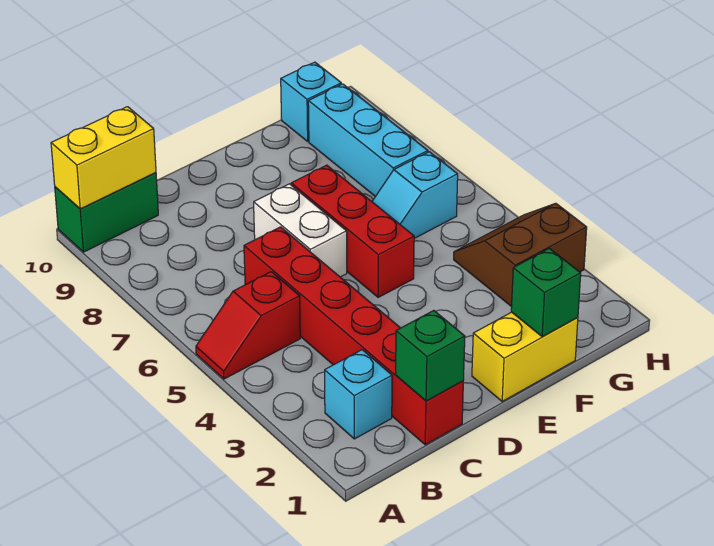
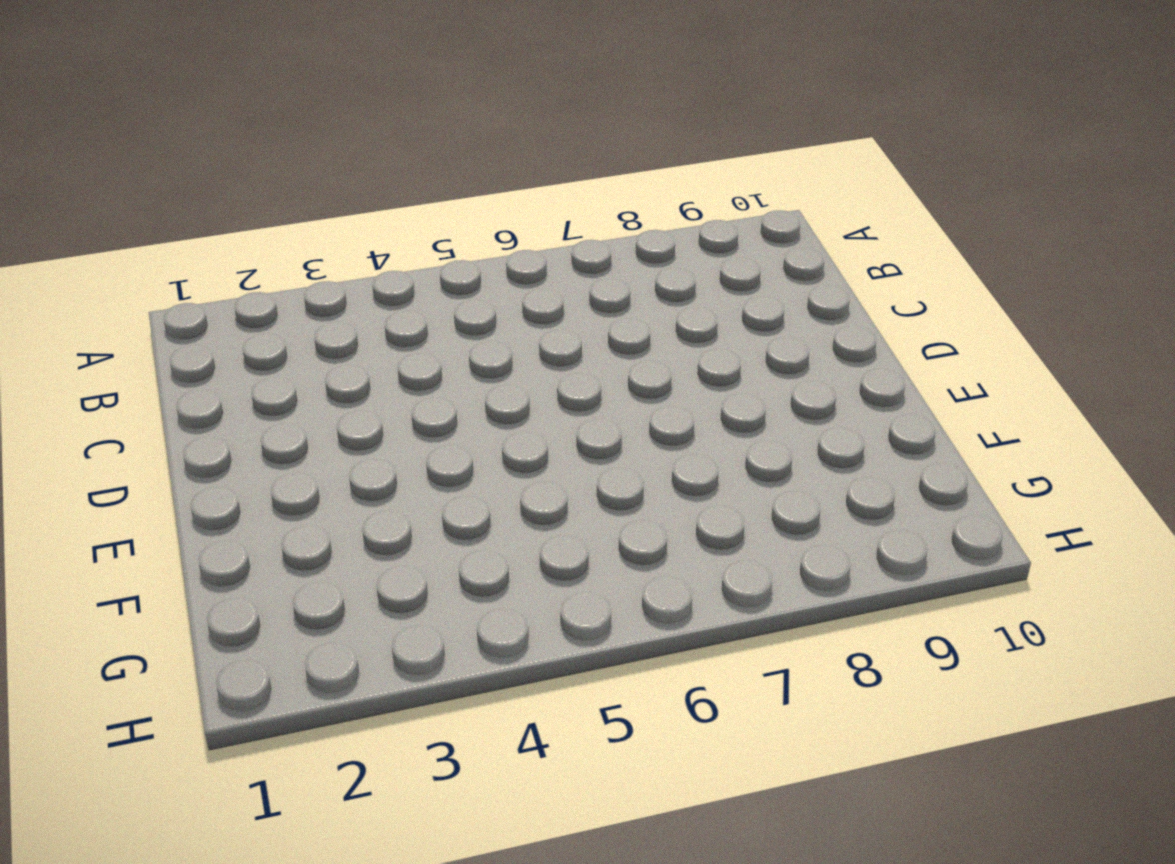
none -> red slope A5:B5 level 1 top B
none -> green brick A10:B10 level 1
none -> cyan brick B2 level 1

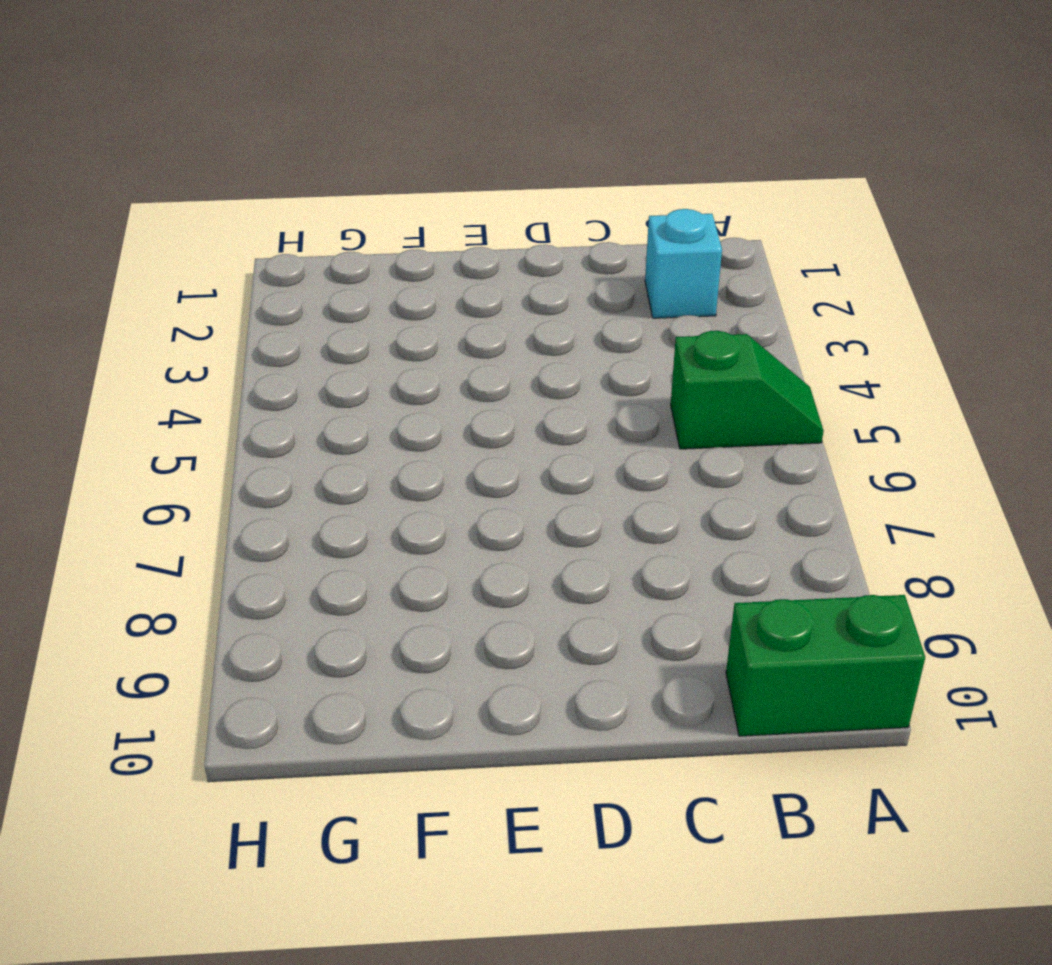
green slope A5:B5 level 1 top B -> red slope A5:B5 level 1 top B
none -> red brick C1:C6 level 1
none -> white brick D6:D7 level 1
none -> yellow brick E1:F1 level 1

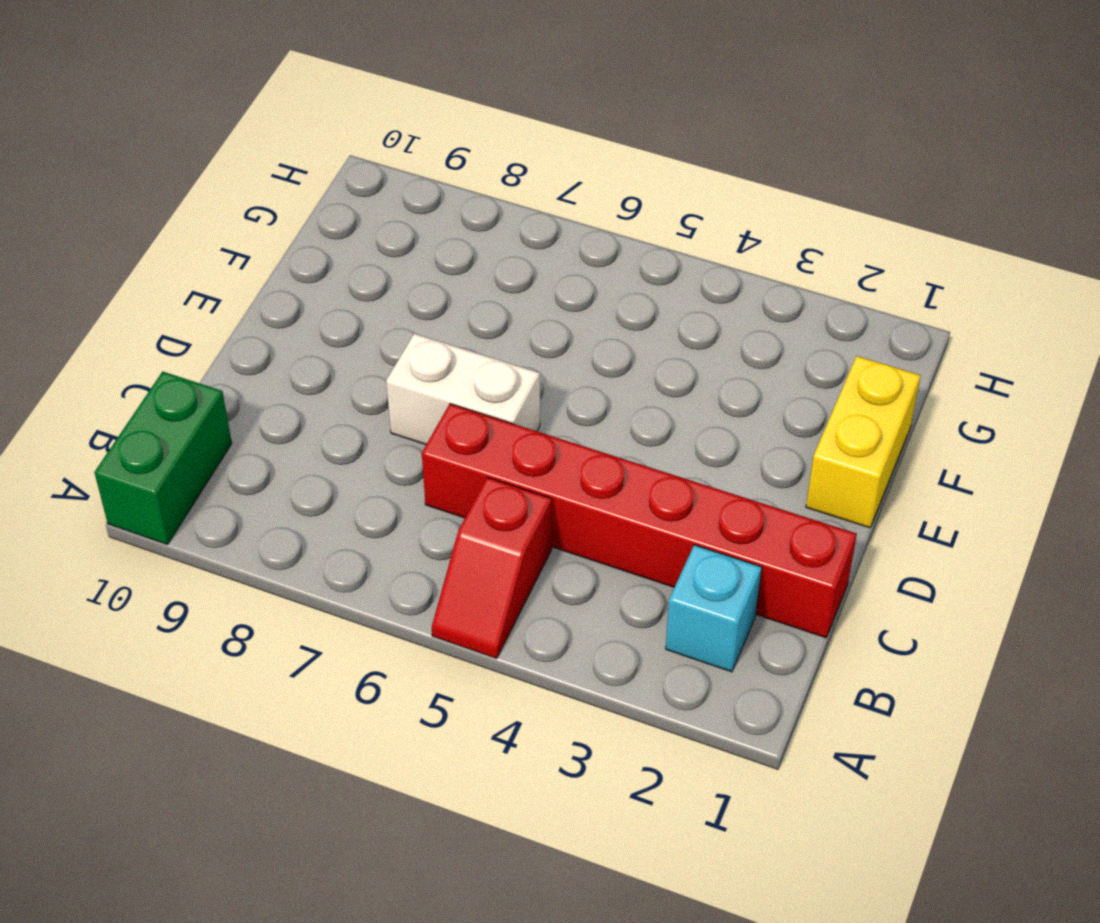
none -> red brick E5:E7 level 1
none -> cyan slope F6:G6 level 1 top G
none -> brown slope G3:H4 level 1 top 3

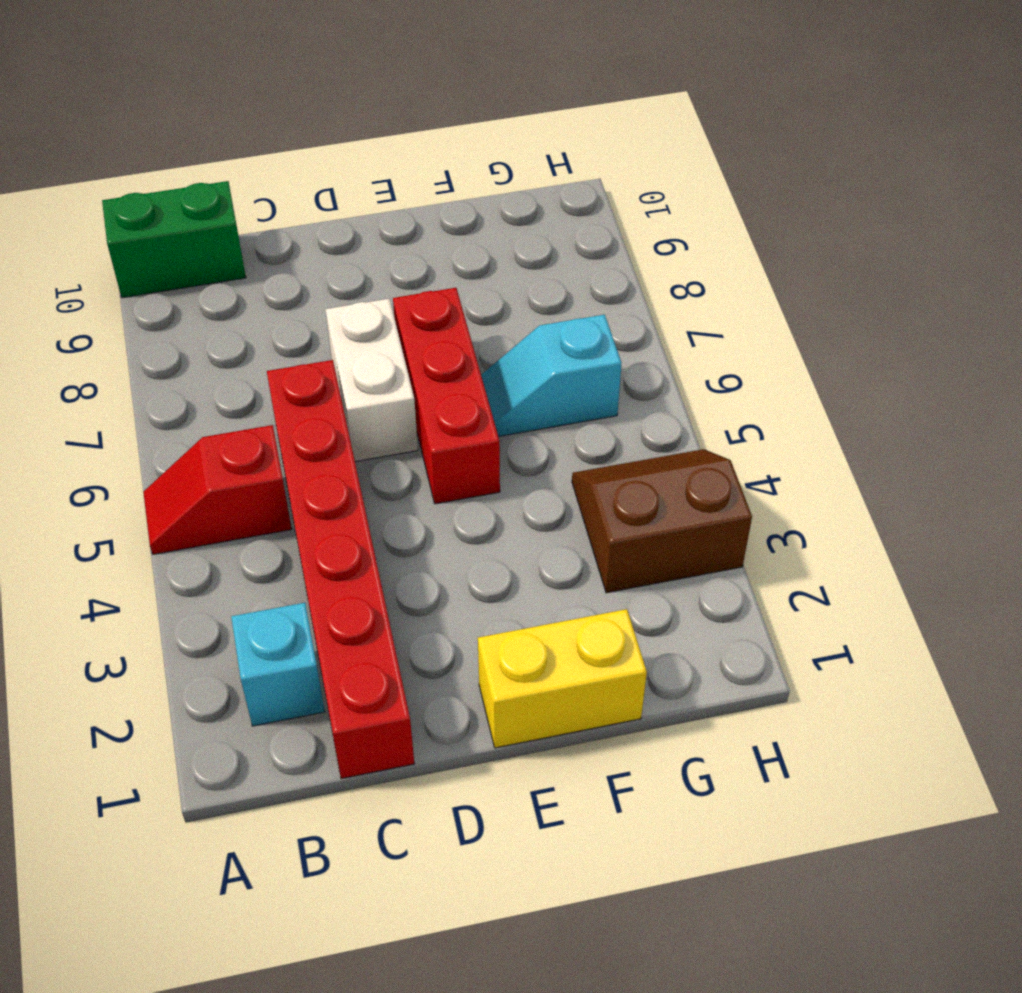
none -> cyan brick G7:G9 level 1
none -> cyan brick G10 level 1
none -> yellow brick A10:B10 level 2

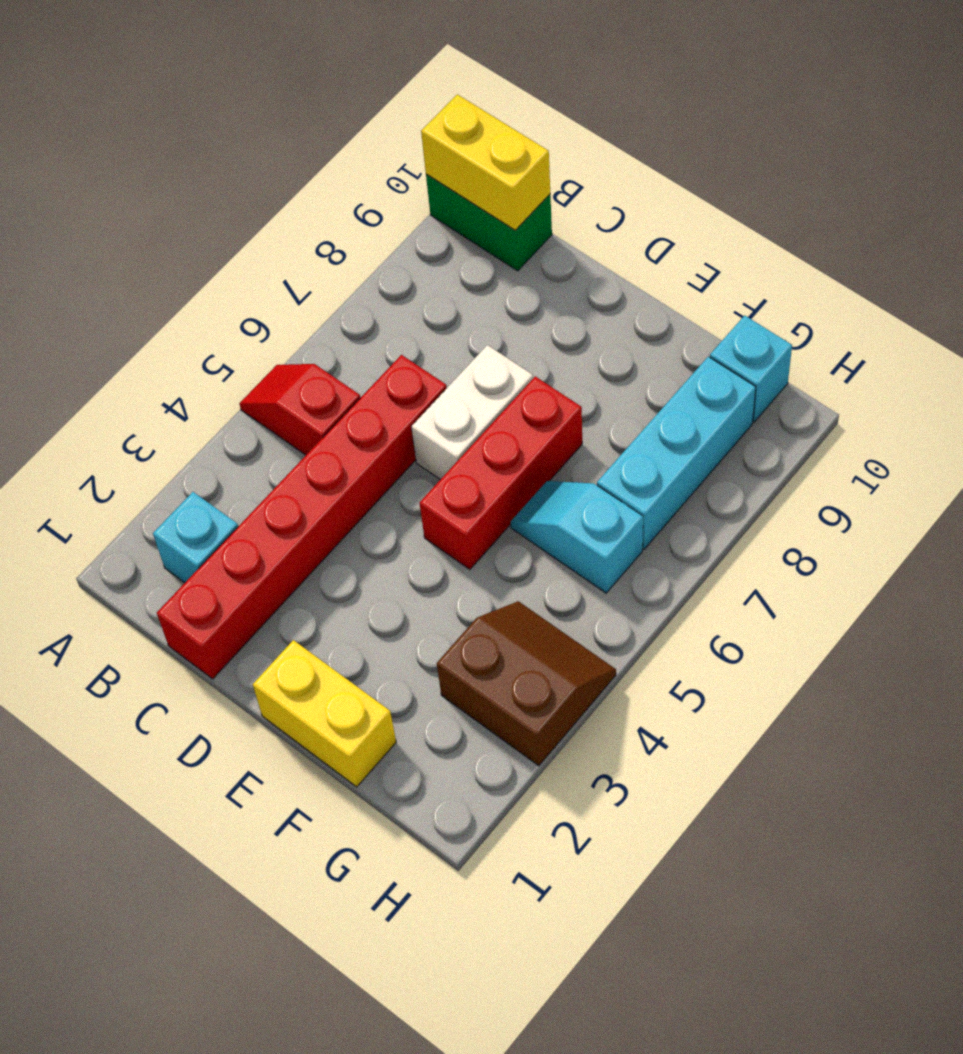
none -> green brick C1 level 2
none -> green brick F1 level 2

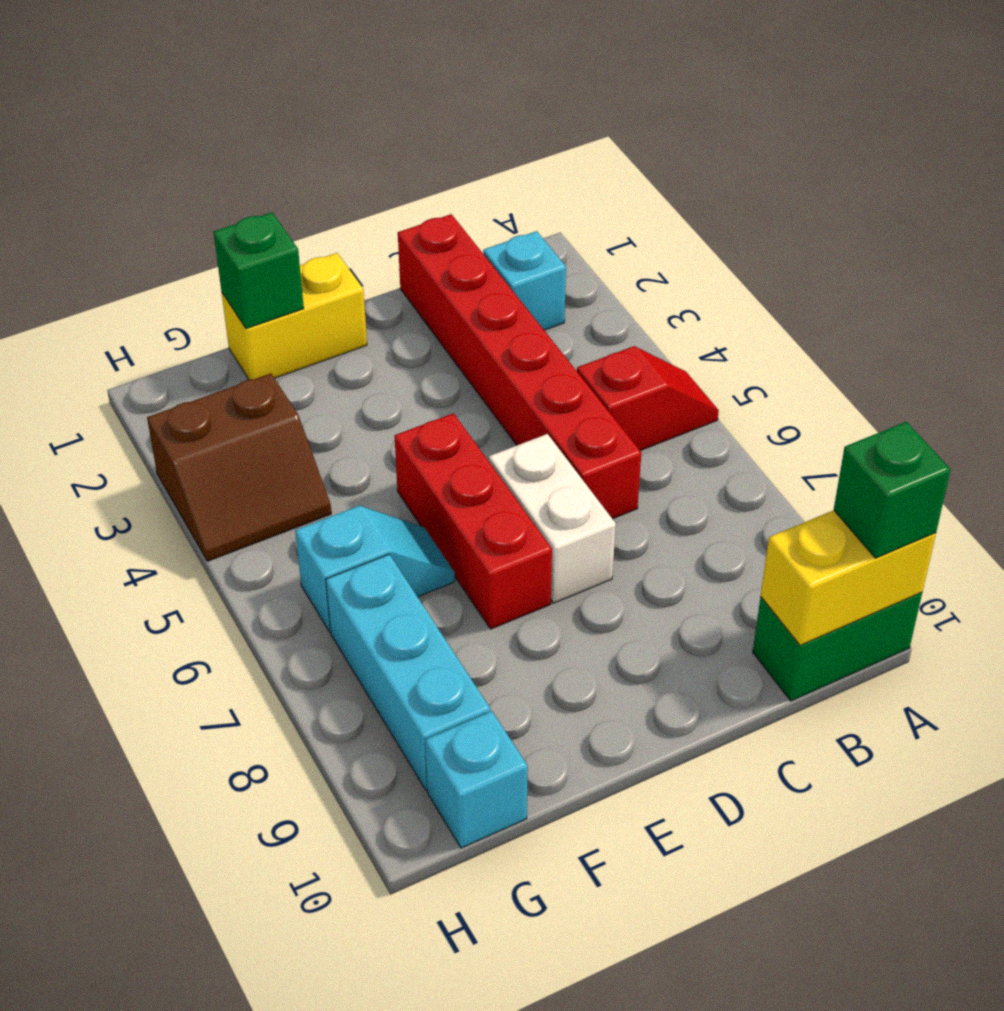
green brick A10 level 3 -> green brick C1 level 2

